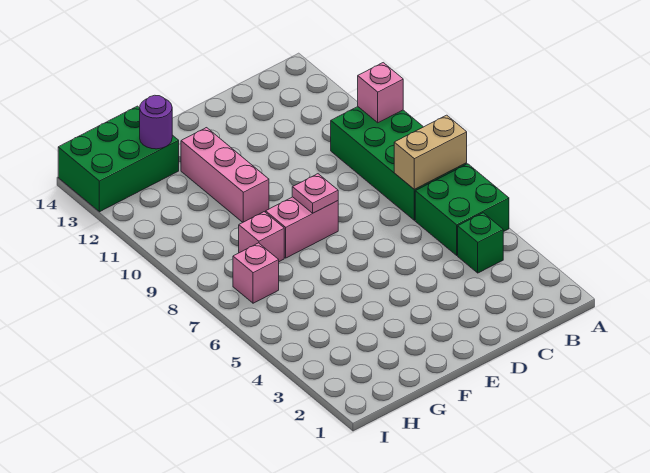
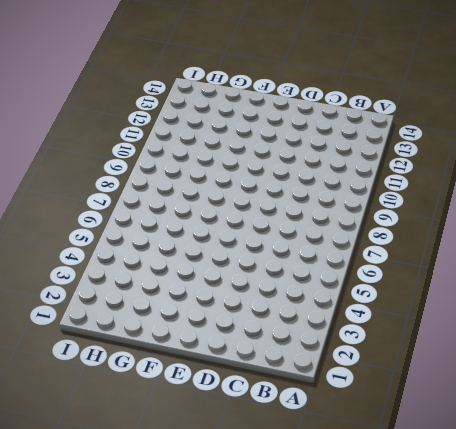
none -> green brick A5:B6 level 1
none -> green brick A7:B10 level 1
none -> green brick B4 level 1

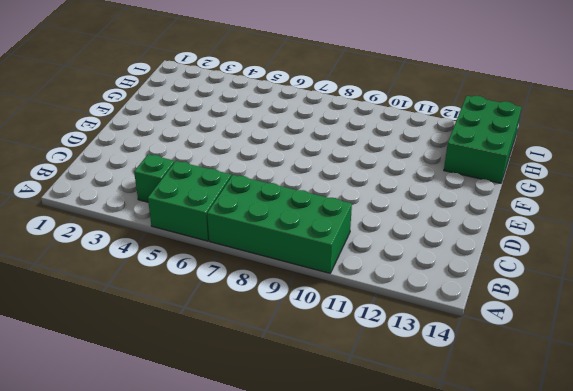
none -> pink brick E8:F8 level 1
none -> pink brick F10:F12 level 1
none -> pink brick G8 level 1

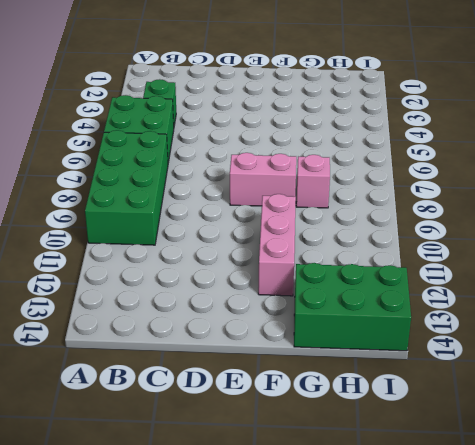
none -> pink brick H7 level 1
none -> tan brick A7:B7 level 2
none -> pink brick A10 level 2

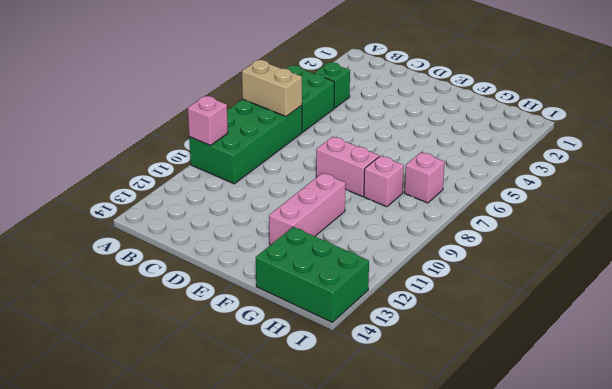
none -> pink plate E8 level 2
none -> purple round brick G13 level 2

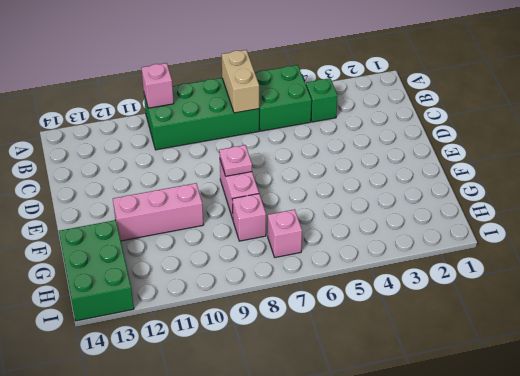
none -> purple round brick G13 level 2

